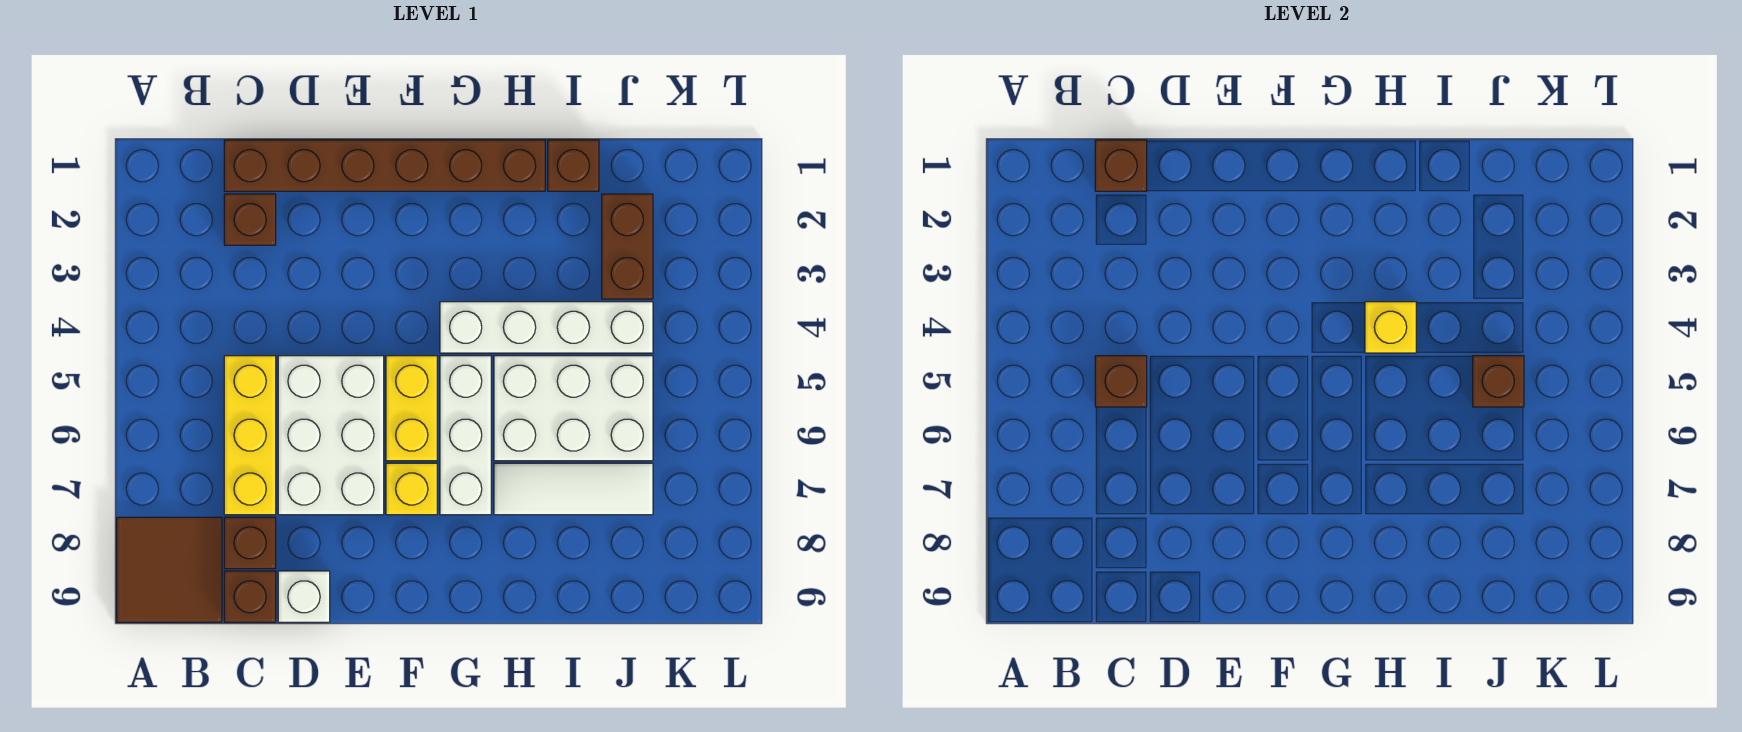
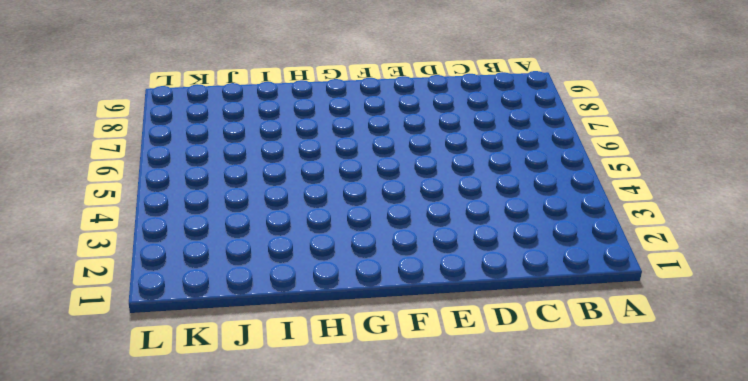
none -> brown tile A8:B9 level 1
none -> brown brick C1:H1 level 1
none -> brown brick C2 level 1

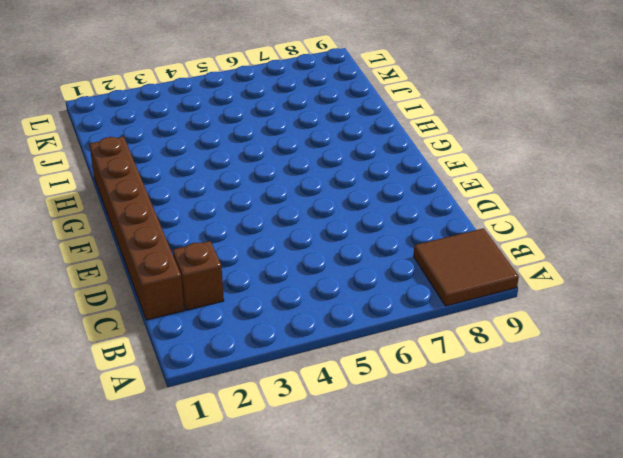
none -> yellow brick C5:C7 level 1
none -> brown brick C8 level 1
none -> brown brick C9 level 1

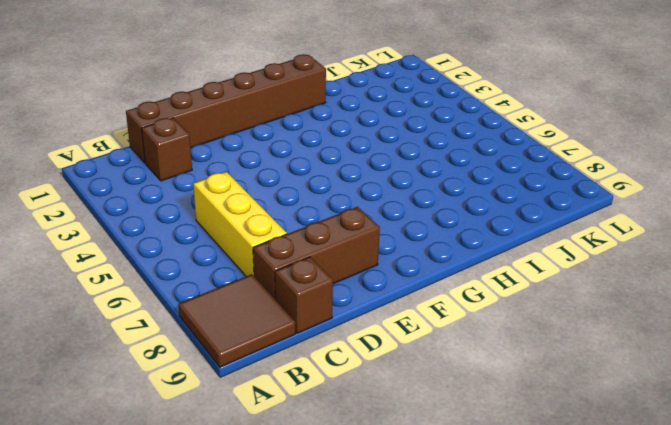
brown brick C8:E8 level 1 -> brown brick C8 level 1
none -> white brick D5:E7 level 1
none -> white brick D9 level 1
none -> yellow brick F5:F6 level 1

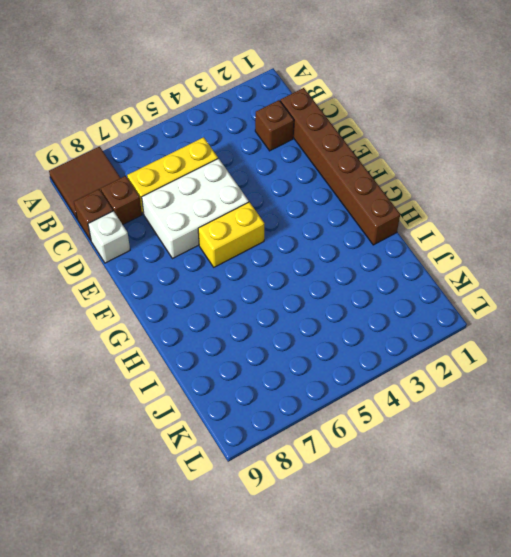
none -> yellow brick F7 level 1
none -> white brick G4:J4 level 1
none -> white brick G5:G7 level 1

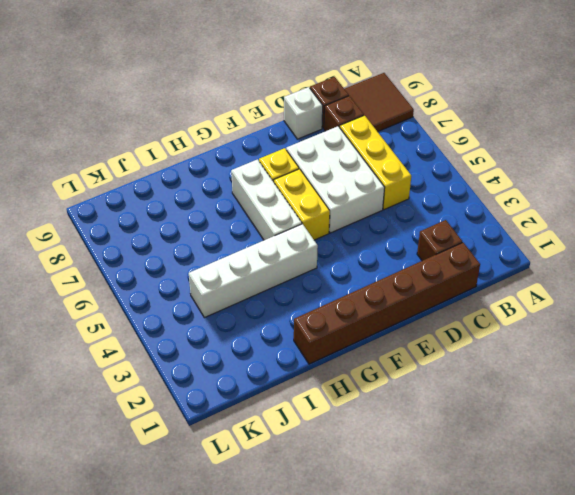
none -> white brick H5:J6 level 1
none -> white tile H7:J7 level 1
none -> brown brick I1 level 1

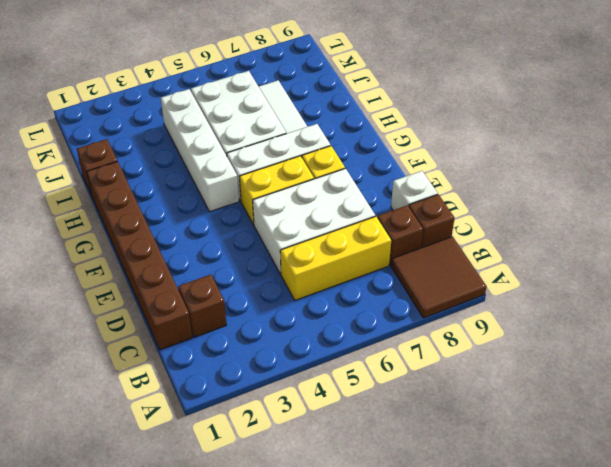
none -> brown brick J2:J3 level 1
none -> brown brick C1 level 2
none -> brown brick C5 level 2

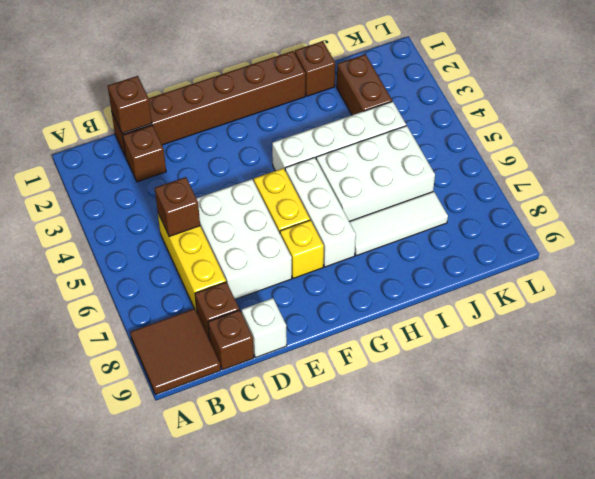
none -> yellow brick H4 level 2
none -> brown brick J5 level 2

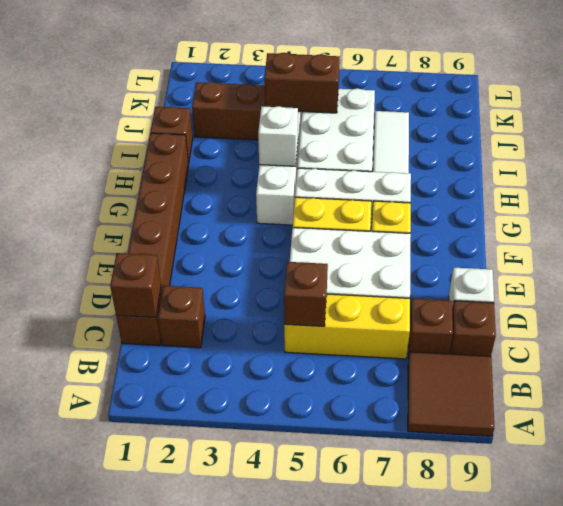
white brick H4 level 2 -> yellow brick H4 level 2
brown brick J4:J5 level 2 -> brown brick J5 level 2

